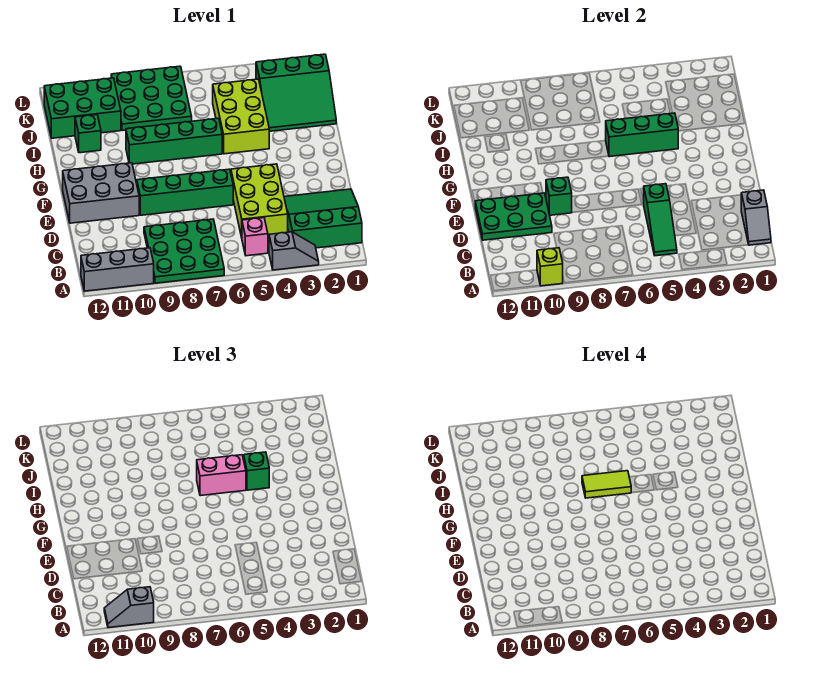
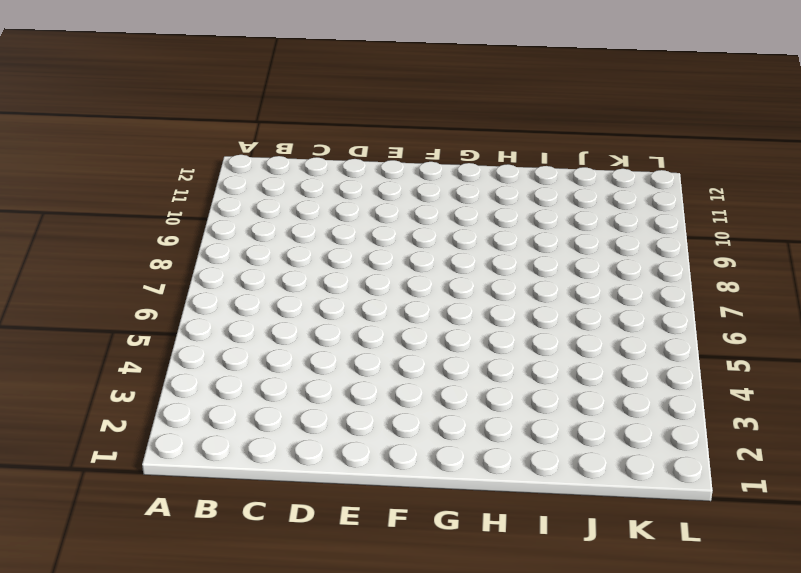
none -> grey slope A3:A4 level 1 top 4
none -> green plate A7:C9 level 1
none -> grey brick A10:A12 level 1

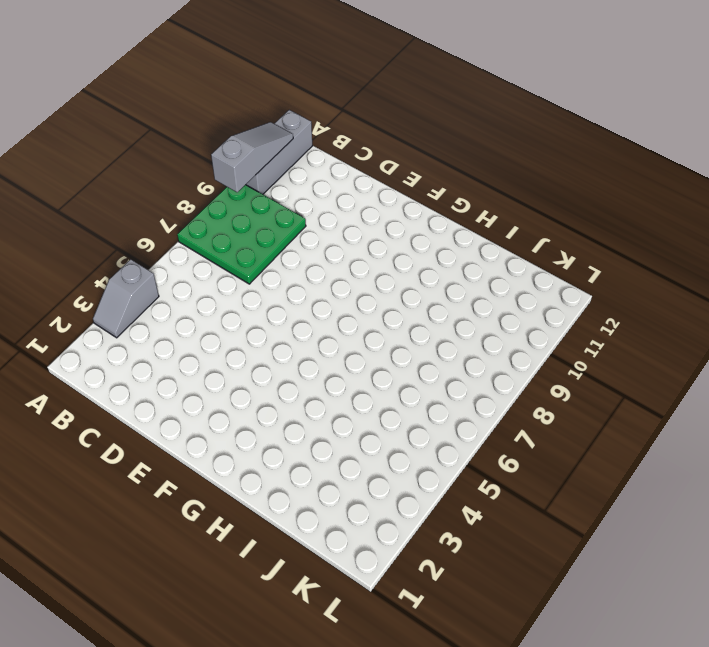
grey slope A9:A11 level 2 top 9 -> lime brick A10 level 2
none -> green slope B1:D3 level 1 top B
none -> pink brick B5 level 1
none -> lime brick C4:E5 level 1

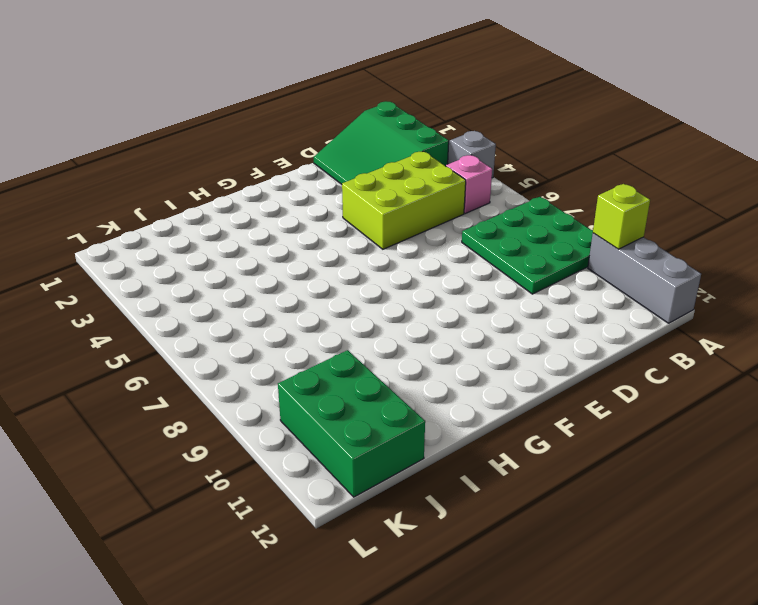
none -> green brick E6:E9 level 1
none -> grey brick E10:F12 level 1
none -> lime brick H4:J5 level 1

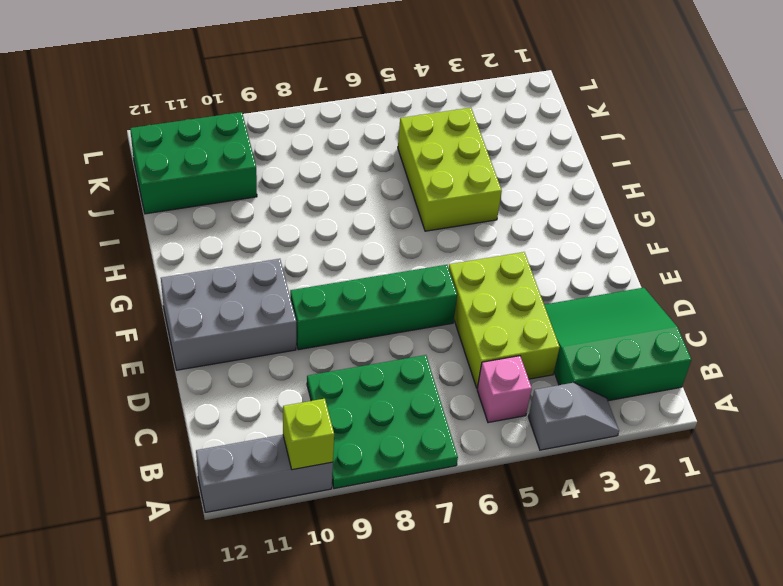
none -> green brick H6:H9 level 1
none -> green slope I1:K3 level 1 top K
none -> green brick I11 level 1

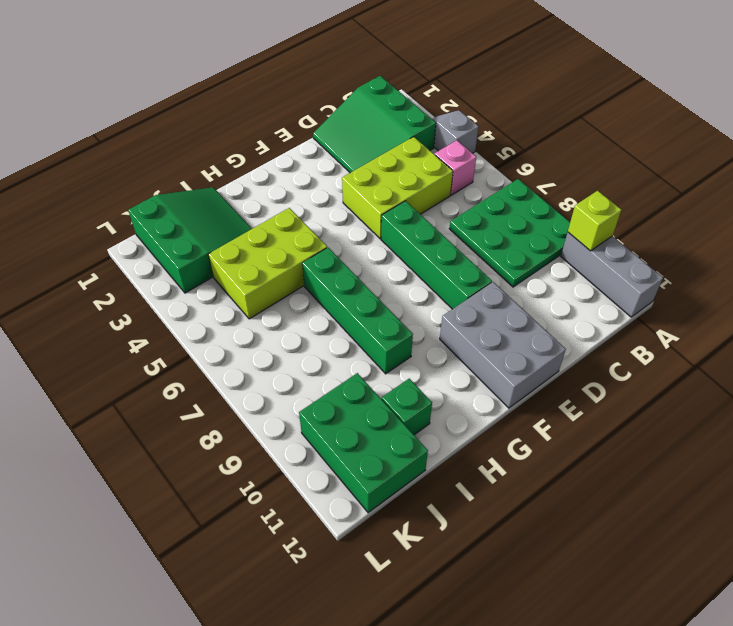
none -> green plate J7:L9 level 1
none -> grey slope B1:C1 level 2 top C
none -> green slope B5:D5 level 2 top D

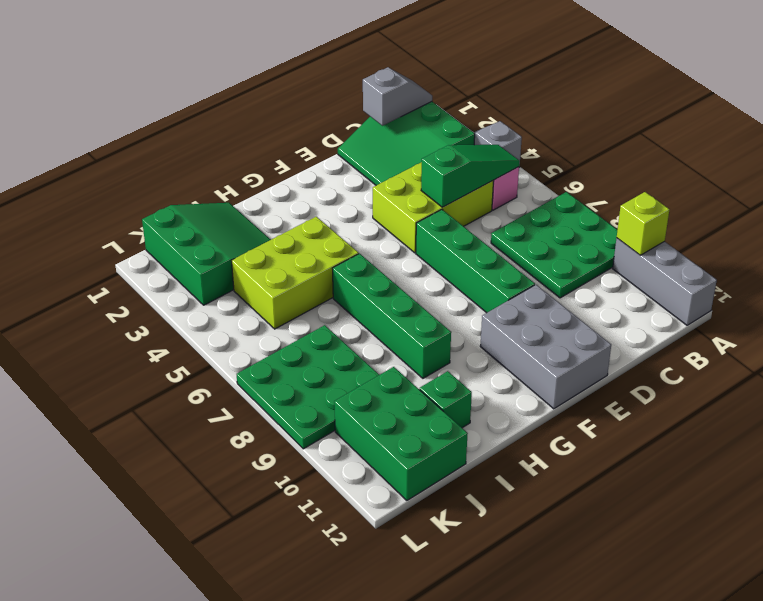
none -> green plate D10:E12 level 2
none -> green brick E9 level 2
none -> green brick H4:H6 level 2

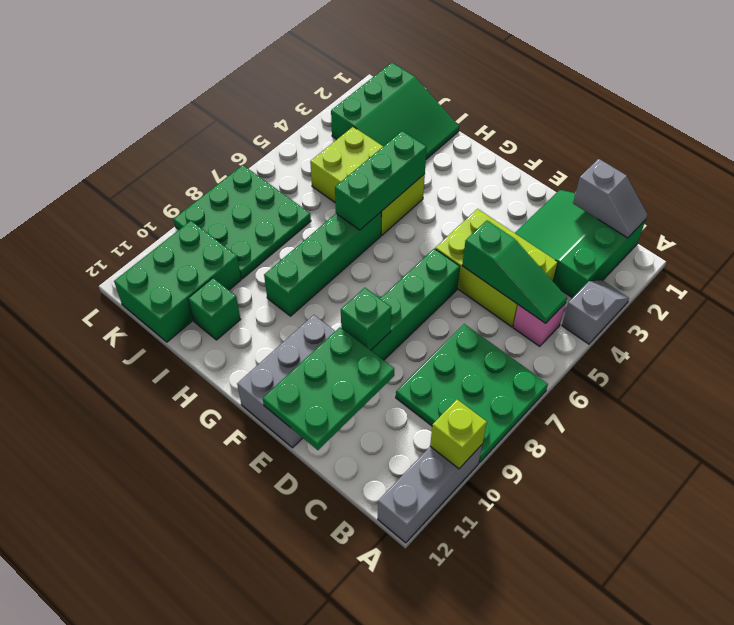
none -> grey slope A10:A11 level 3 top 10
none -> green brick H4 level 3
none -> pink brick H5:H6 level 3

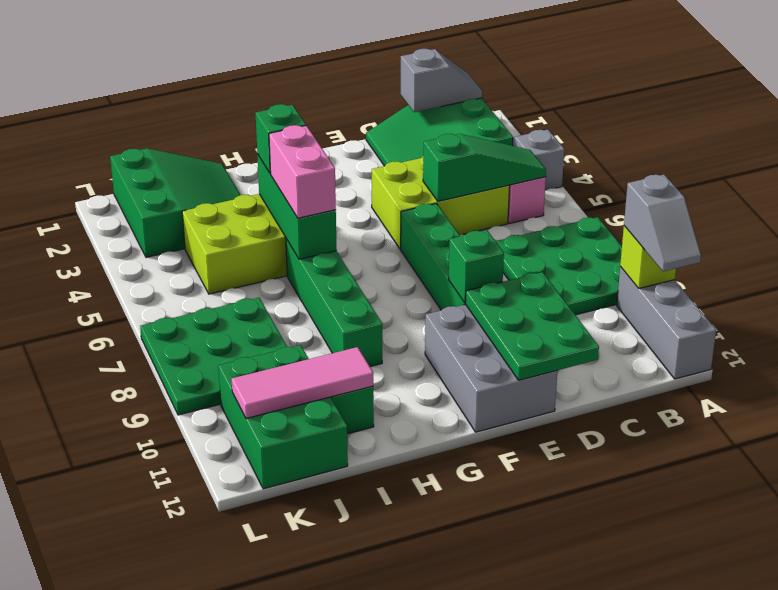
pink tile I11:K11 level 2 -> none
none -> lime tile H6:H7 level 4

